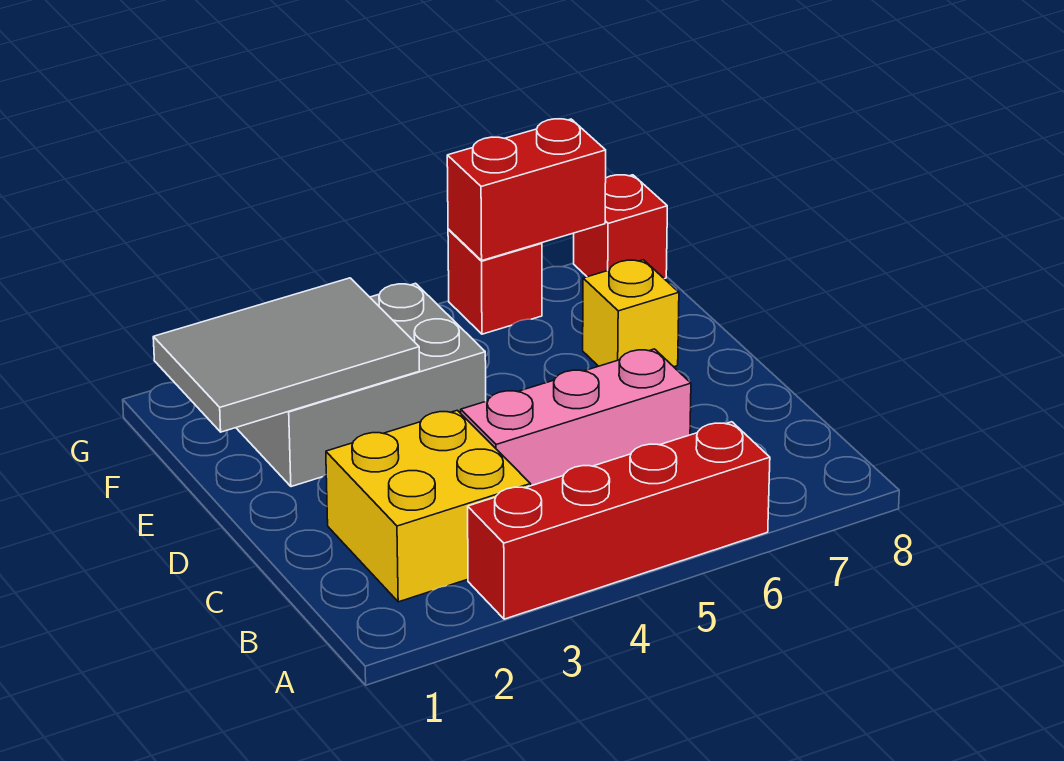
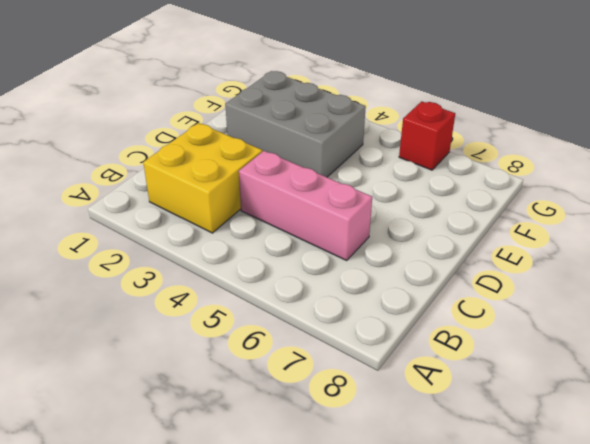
none -> red brick A3:A6 level 1
none -> yellow brick E7 level 1

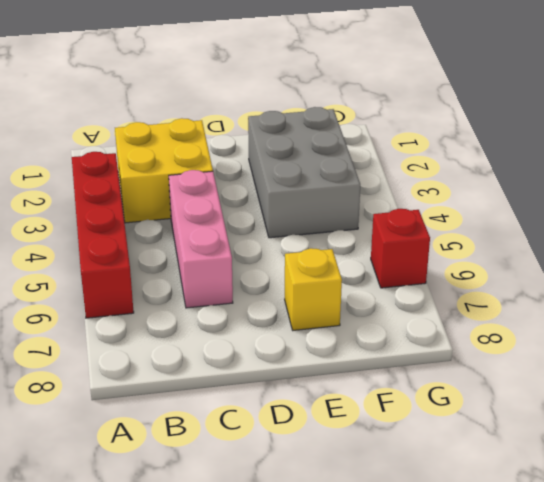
none -> red brick G8 level 1
none -> grey tile E1:F3 level 2

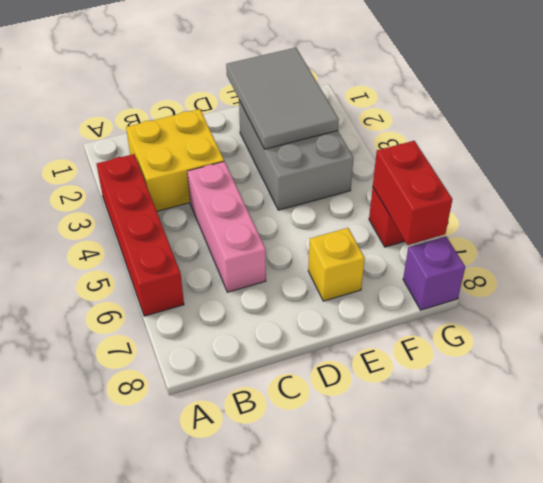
purple brick G8 level 1 -> red brick G8 level 1

